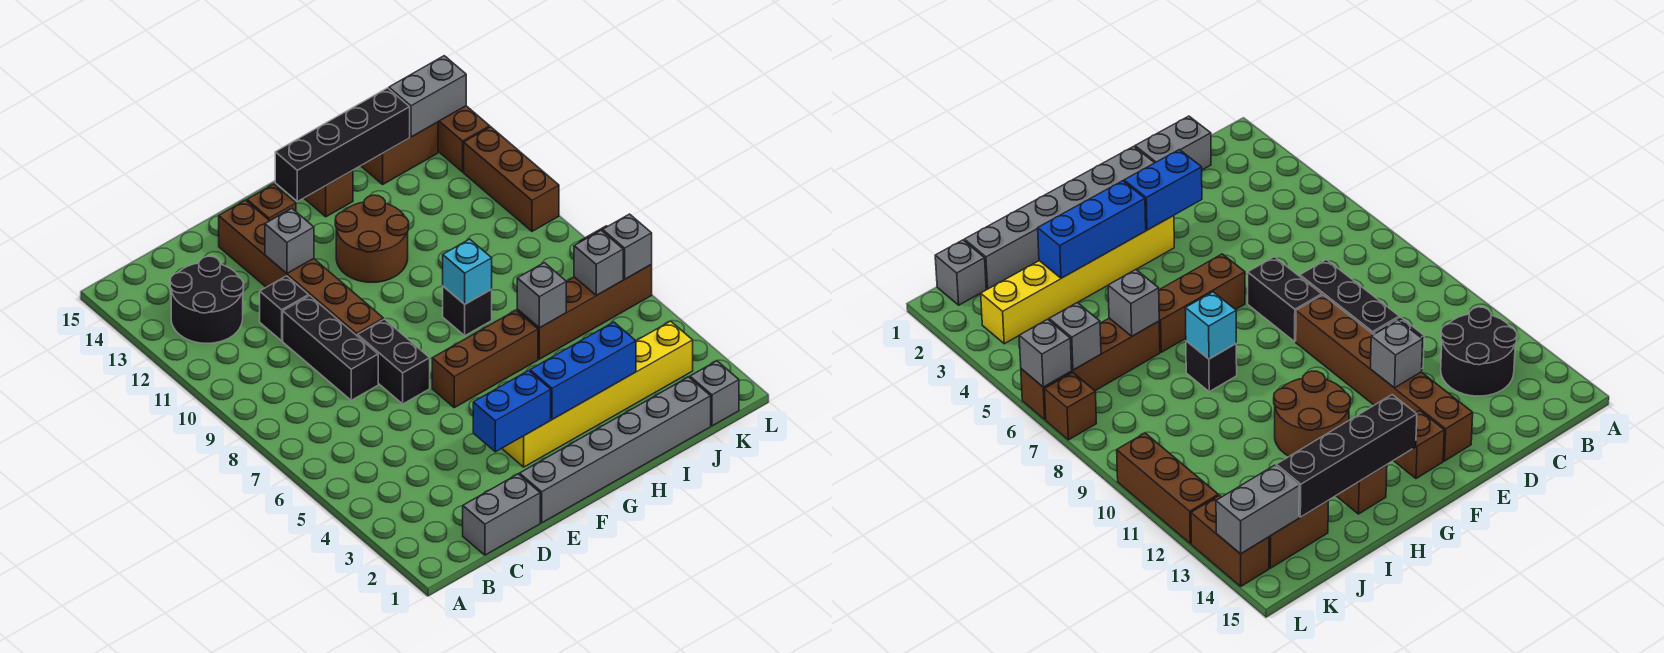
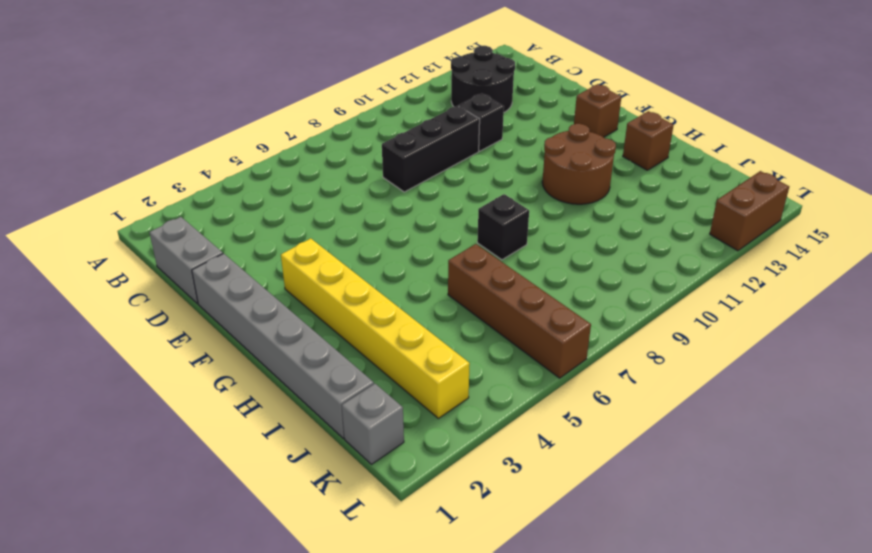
none -> black brick E7:E8 level 1
none -> brown brick E9:E14 level 1
none -> brown brick F6:H6 level 1

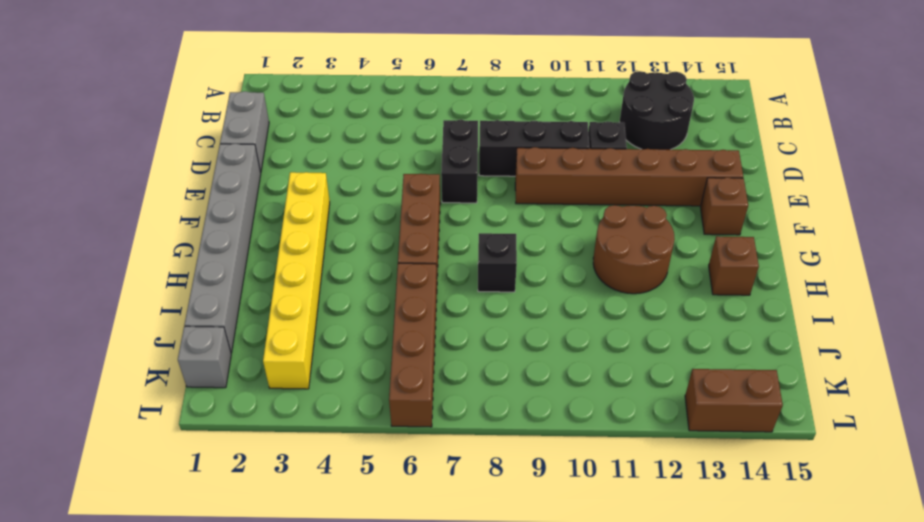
black brick D7:E7 level 1 -> black brick E7:E8 level 1
none -> brown brick J14:K14 level 1
none -> brown brick L7 level 1
none -> brown brick L10:L12 level 1

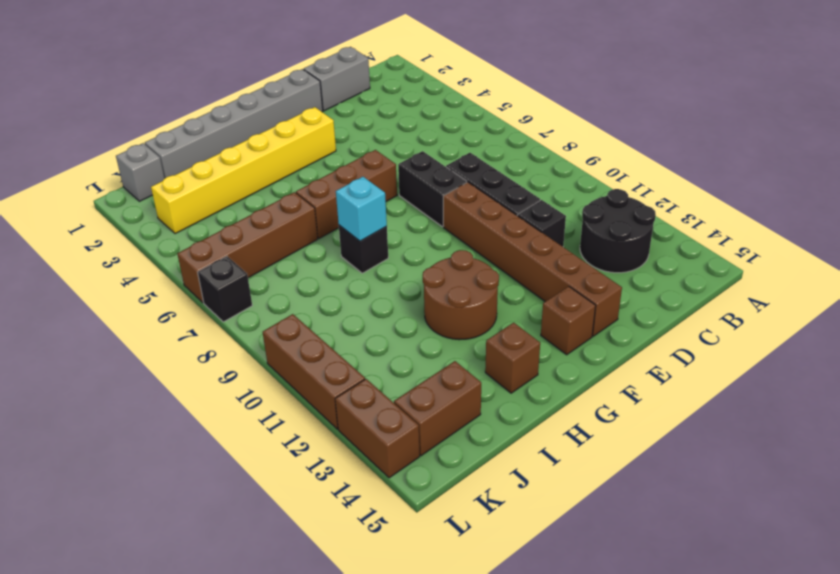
black brick L7 level 1 -> brown brick L7 level 1
none -> blue brick E3:F3 level 2
none -> grey brick E12 level 2
none -> blue brick G3:I3 level 2

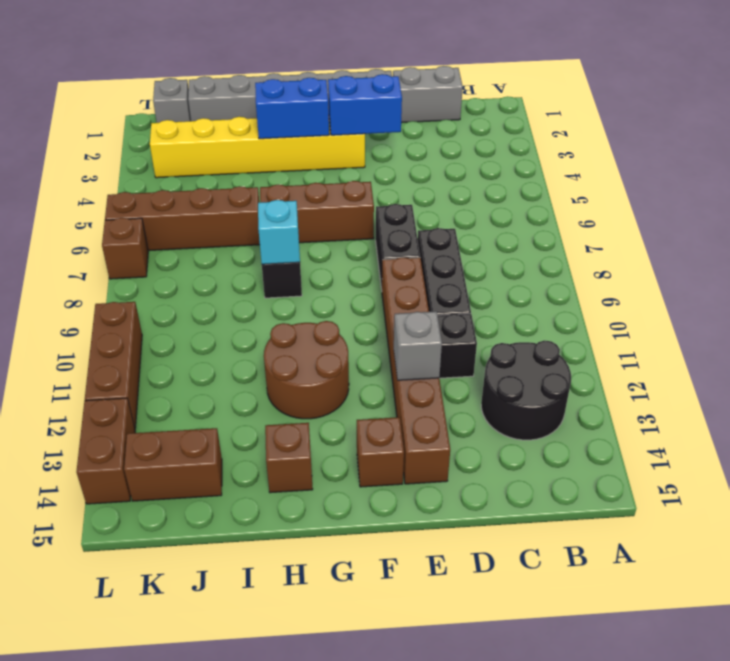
blue brick G3:H3 level 2 -> blue brick G3:I3 level 2
none -> black brick G14:J14 level 2
none -> grey brick I6 level 2
none -> grey brick K6 level 2

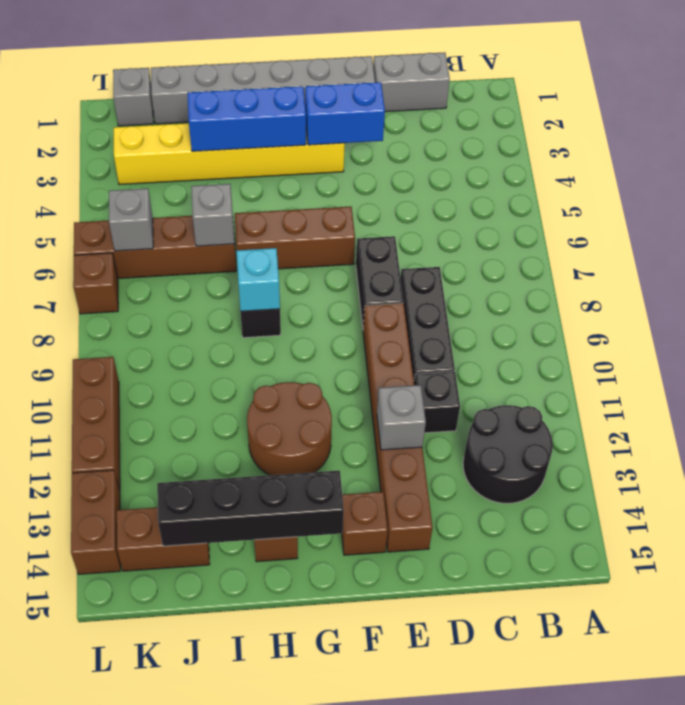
none -> grey brick K14:L14 level 2
none -> grey brick L6 level 2

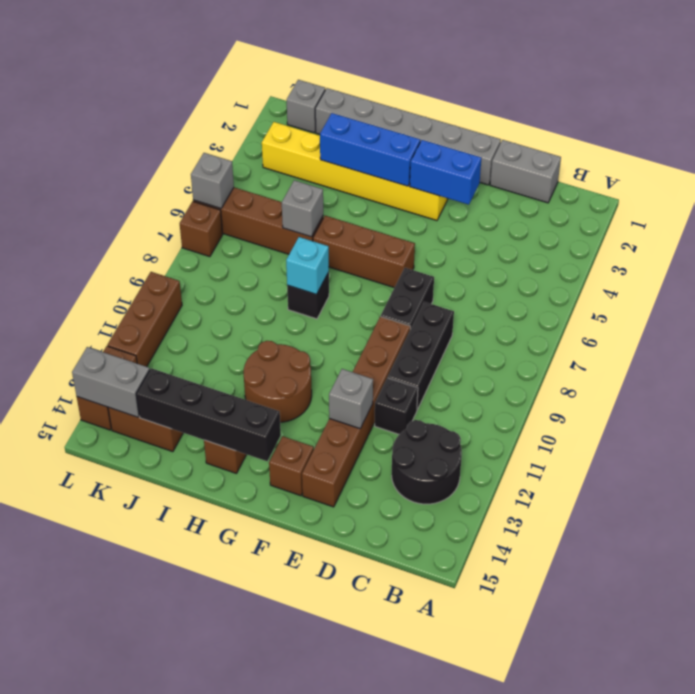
none -> grey brick K6 level 2

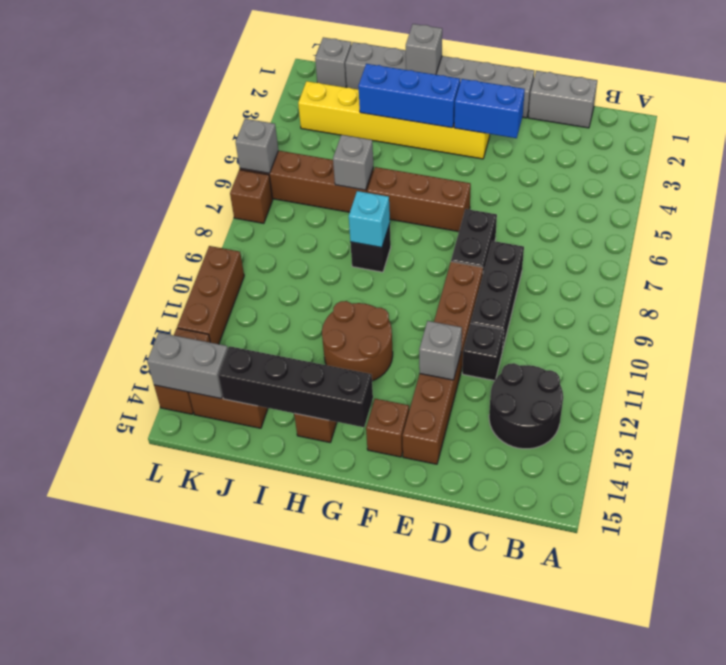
grey brick H1 level 2 -> grey brick K6 level 2

